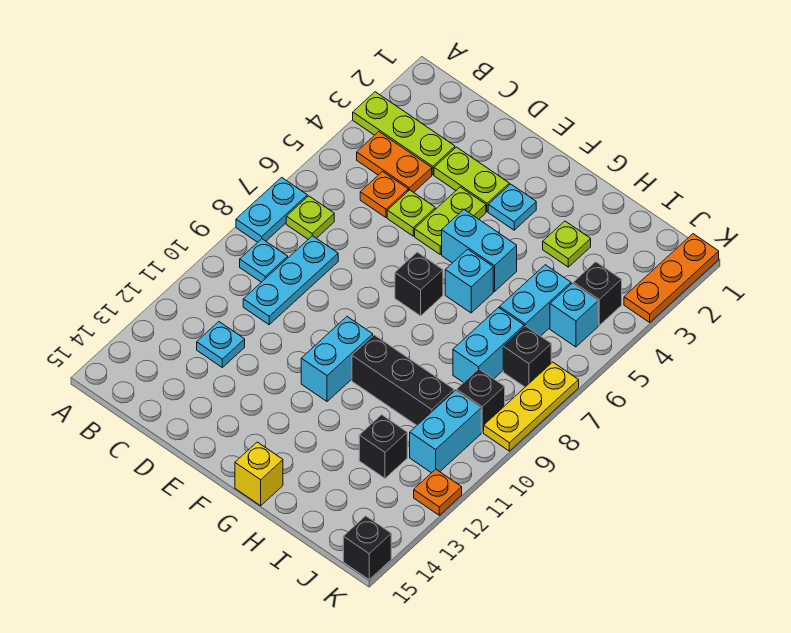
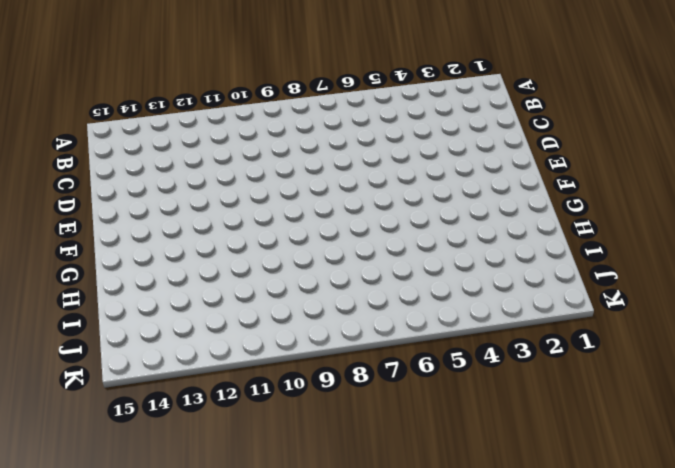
none -> lime plate A3:C3 level 1
none -> cyan plate A7:A8 level 1
none -> orange plate B4:C4 level 1
none -> lime plate B7 level 1

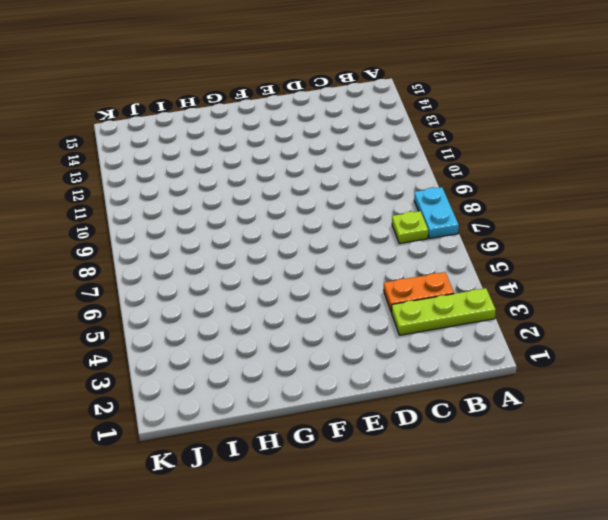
none -> cyan plate B9 level 1
none -> orange plate C5 level 1
none -> cyan plate C8:C10 level 1
none -> cyan plate C12 level 1

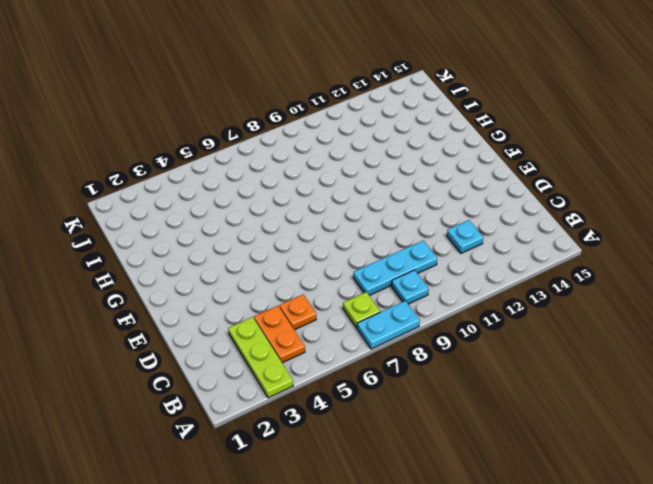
none -> lime plate D3:E3 level 1
none -> lime plate D5 level 1
none -> lime plate E4:E5 level 1
none -> cyan plate F3 level 1

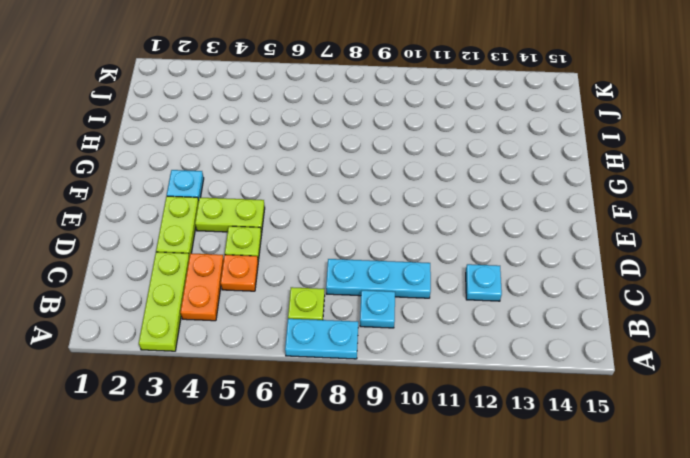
none -> cyan brick F5:G5 level 1
none -> black brick F7 level 1
none -> cyan brick F10:F11 level 1
none -> cyan brick G6 level 1

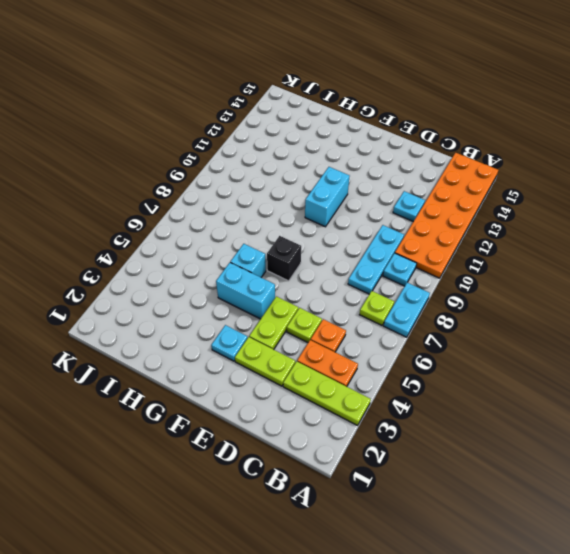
orange plate A10:B15 level 1 -> none
none -> black brick G10:I10 level 1
none -> yellow brick G15 level 1
none -> lime plate H3 level 1
none -> cyan brick I5:I6 level 1

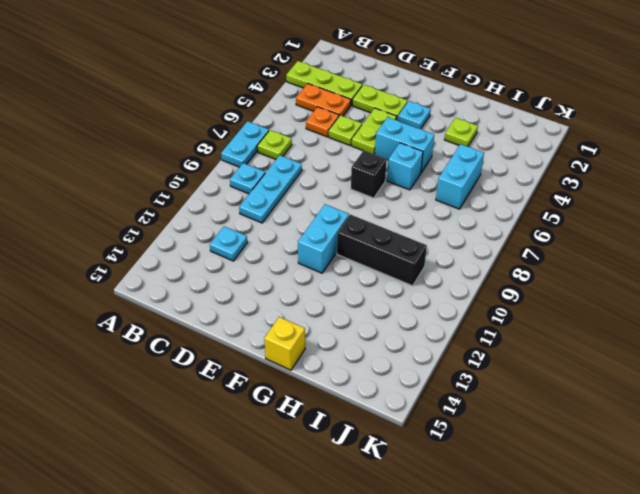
none -> cyan brick I7:I8 level 1
none -> black brick I12 level 1
none -> black brick J4 level 1
none -> cyan brick J5 level 1

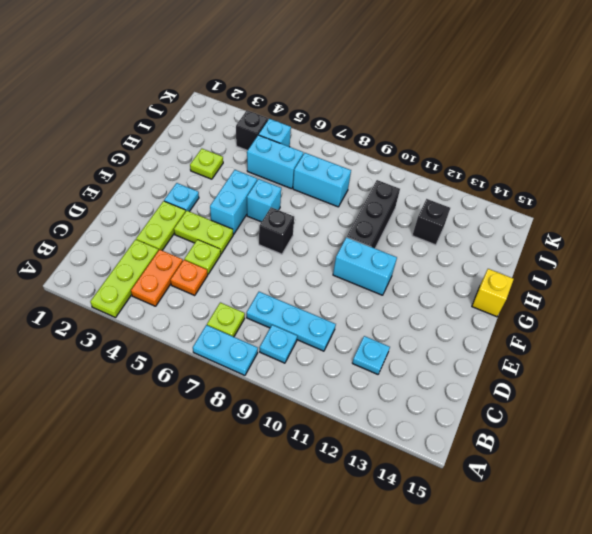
none -> black brick J7 level 1
none -> black brick J9 level 1
none -> cyan brick J10:J11 level 1
none -> orange plate K1:K3 level 1

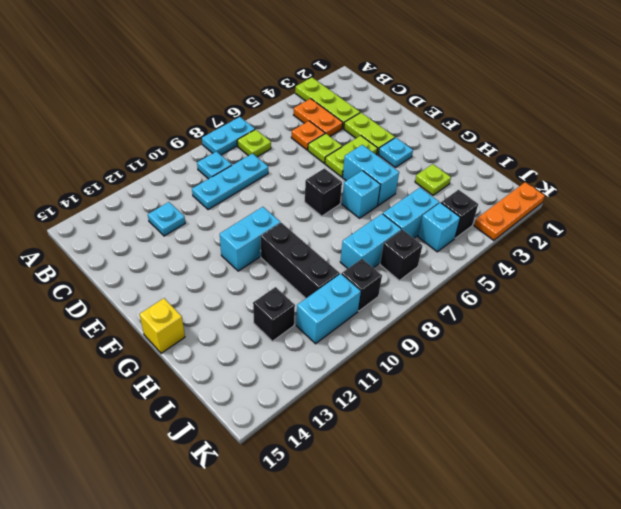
none -> yellow plate K7:K9 level 1
none -> orange plate K12 level 1
none -> black brick K15 level 1

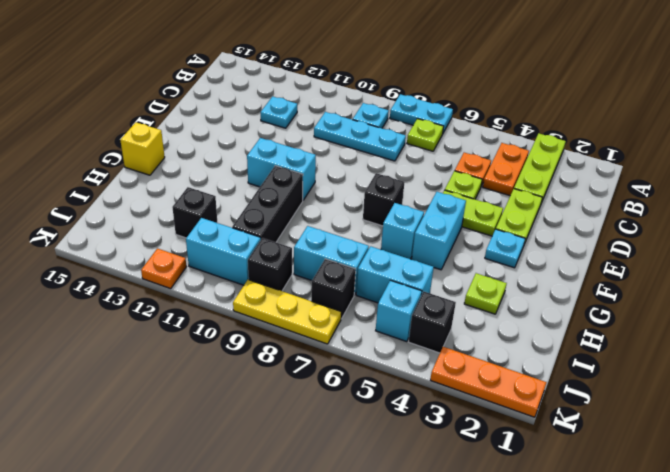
none -> black brick K15 level 1

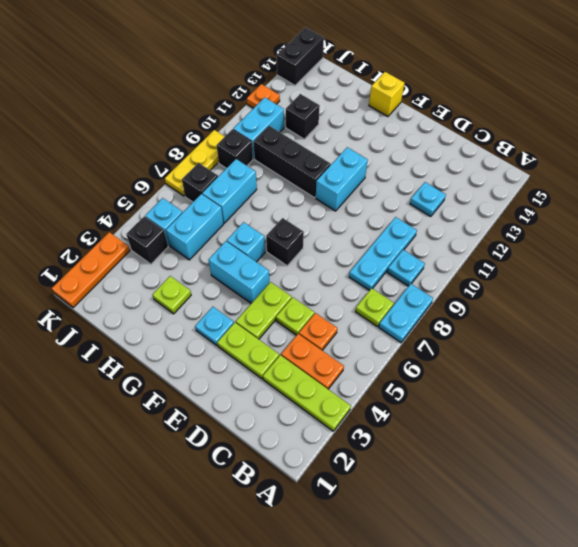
black brick K14:K15 level 1 -> black brick K15 level 1

